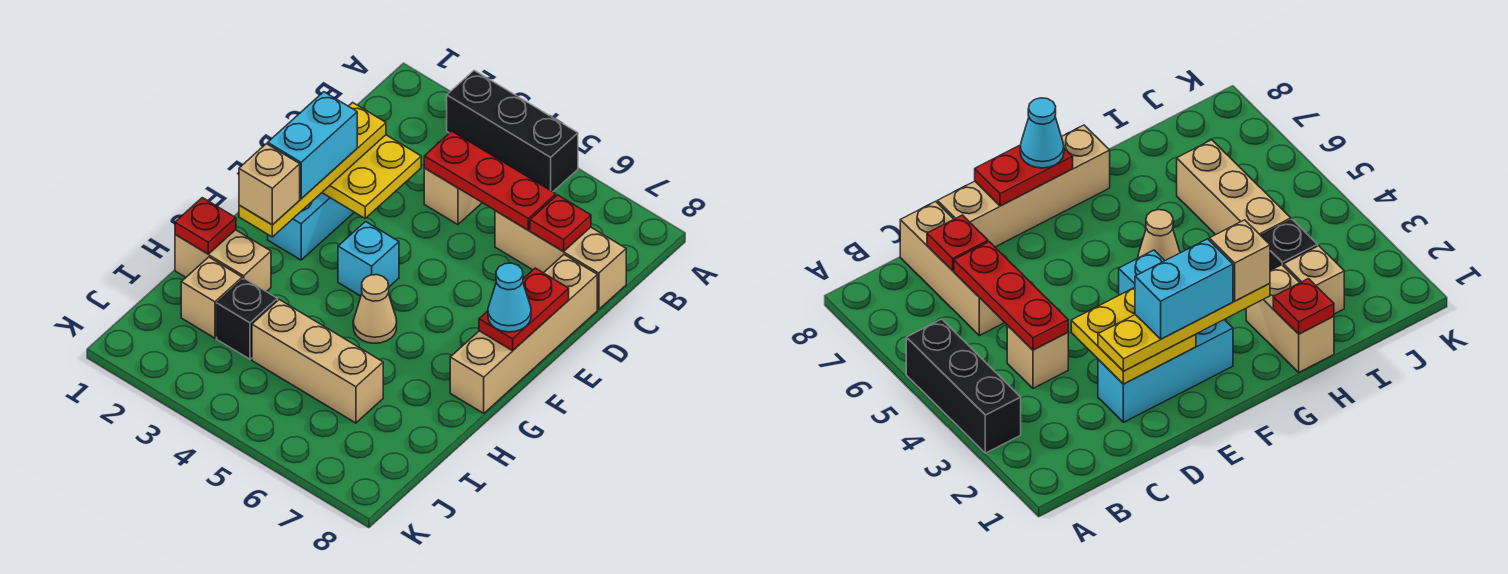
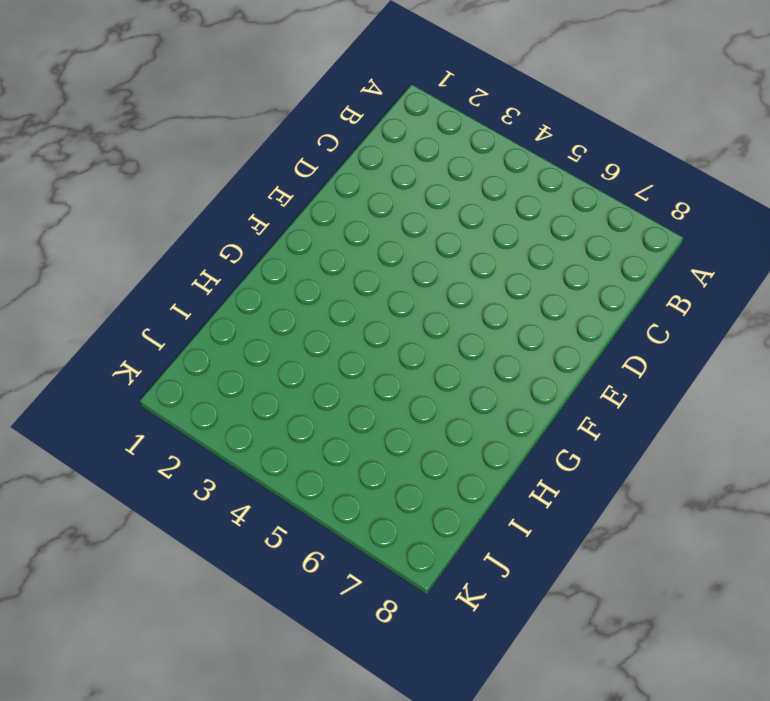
none -> black brick A3:A5 level 1
none -> tan brick C4 level 1
none -> tan brick C6:C8 level 1

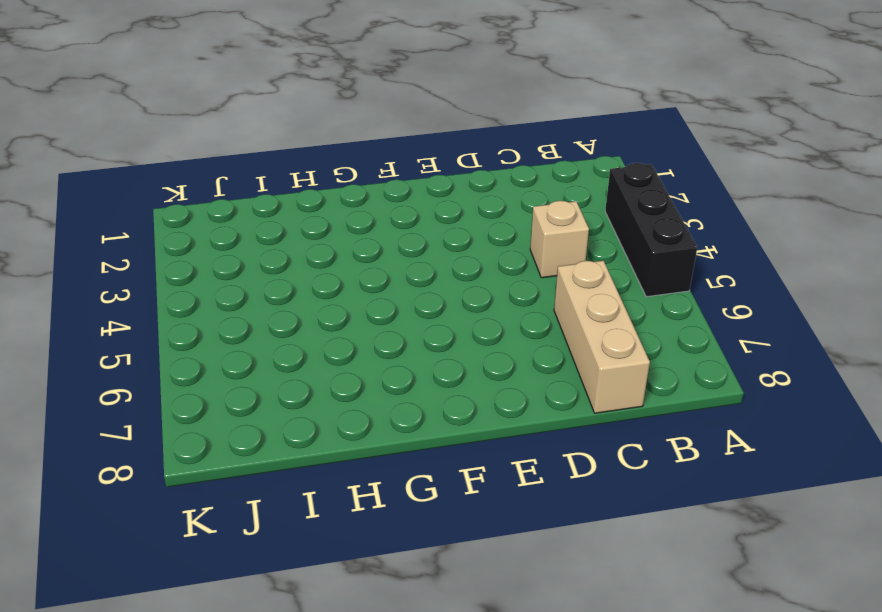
none -> cyan brick D2:F2 level 1
none -> tan brick D8:G8 level 1
none -> cyan brick F4 level 1

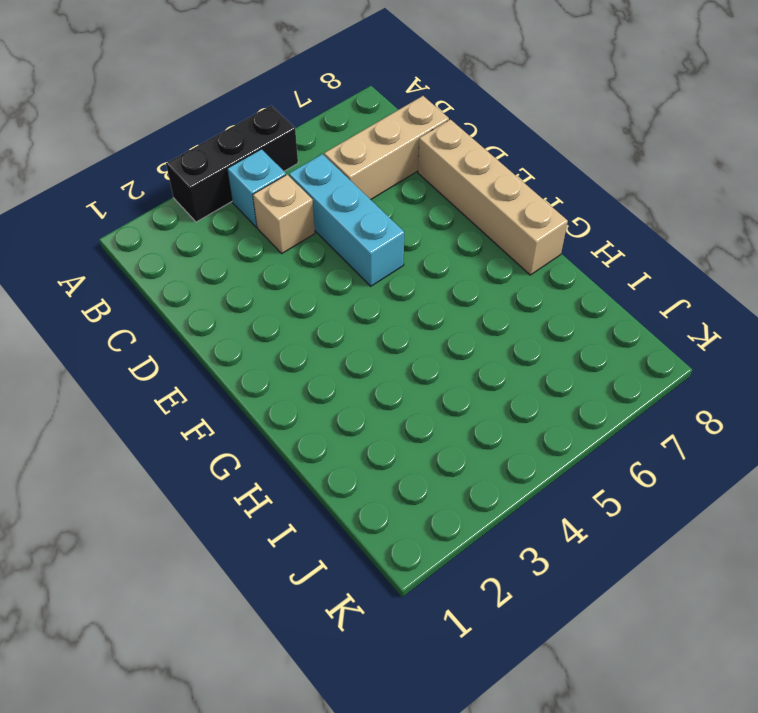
cyan brick B4 level 1 -> cyan brick F4 level 1
cyan brick C5:E5 level 1 -> cyan brick D2:F2 level 1
none -> tan cone G5 level 1
none -> tan brick H1:H2 level 1
none -> tan brick I2 level 1

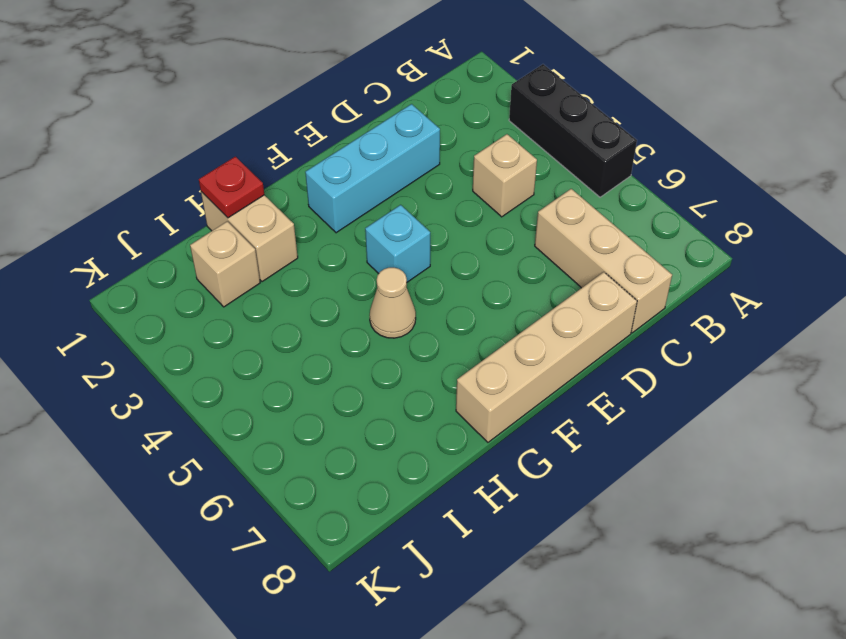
none -> black brick I3 level 1
none -> tan brick I4:I6 level 1
none -> red plate C4:C6 level 2

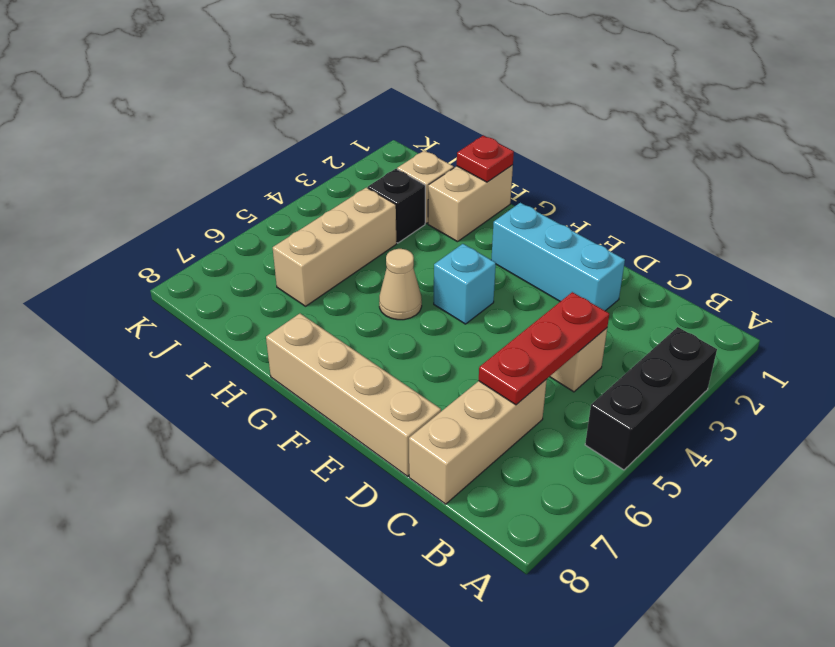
none -> red plate C7 level 2
none -> yellow plate D2:E3 level 2
none -> red plate E8:F8 level 2

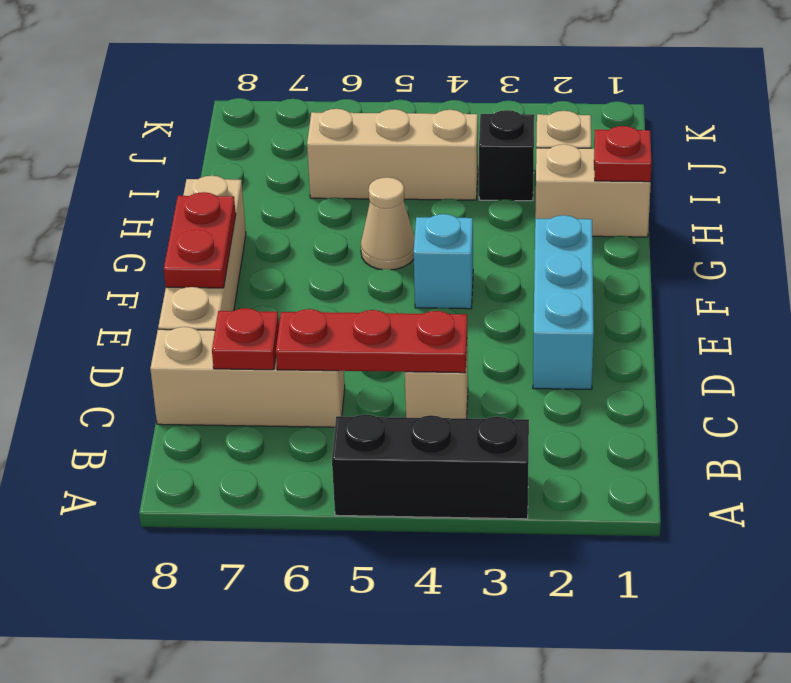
none -> yellow plate D2:E3 level 2
none -> yellow plate D2:G2 level 3
none -> cyan cone F8 level 3

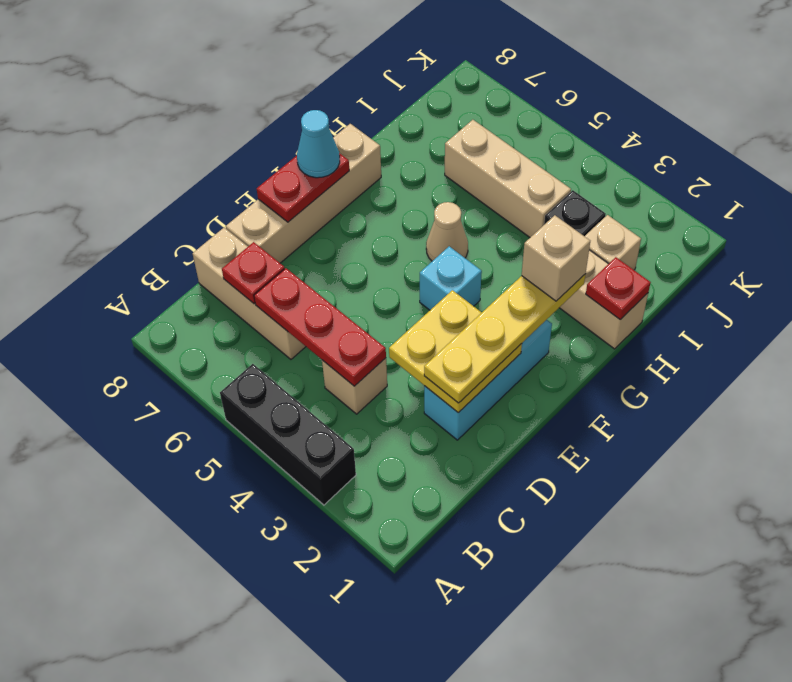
none -> cyan brick E2:F2 level 4

